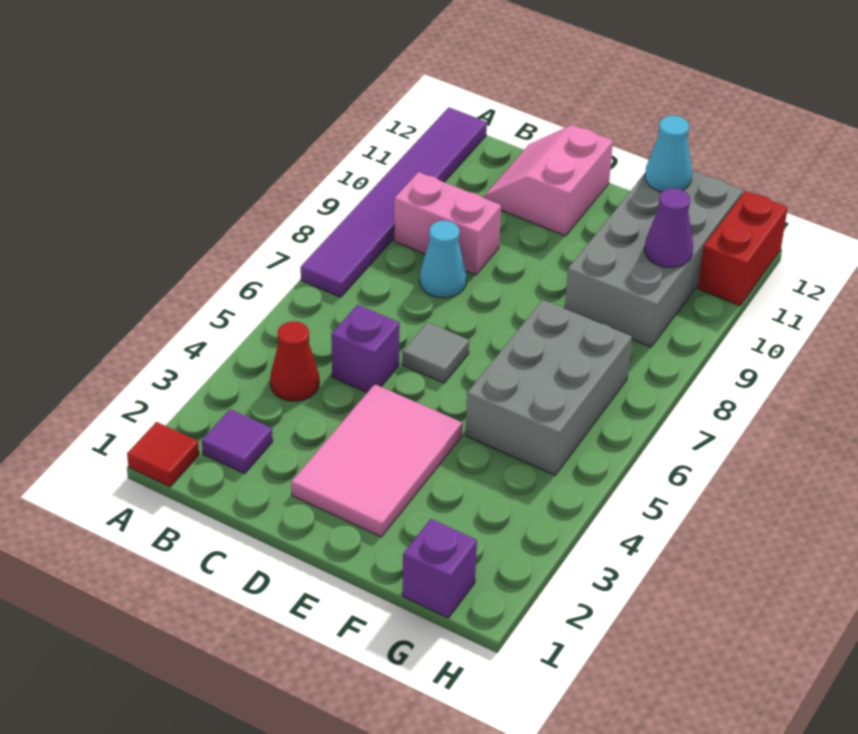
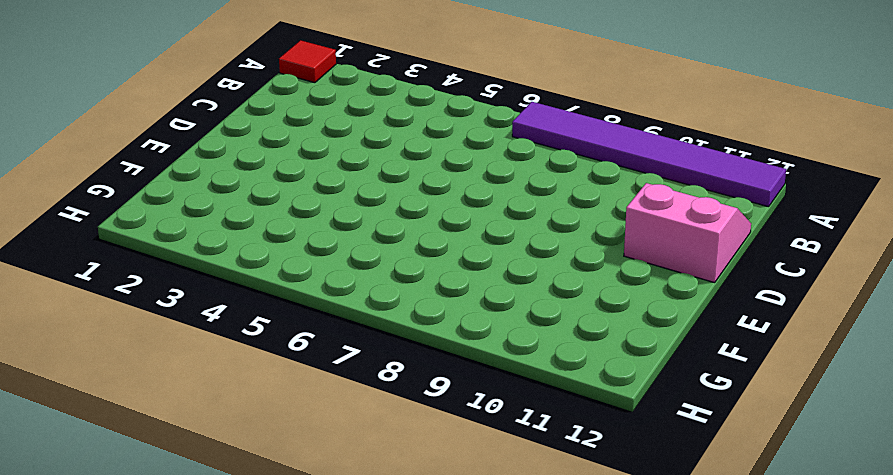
none -> purple tile B2 level 1
none -> red cone B4 level 1
none -> pink brick B9:C9 level 1

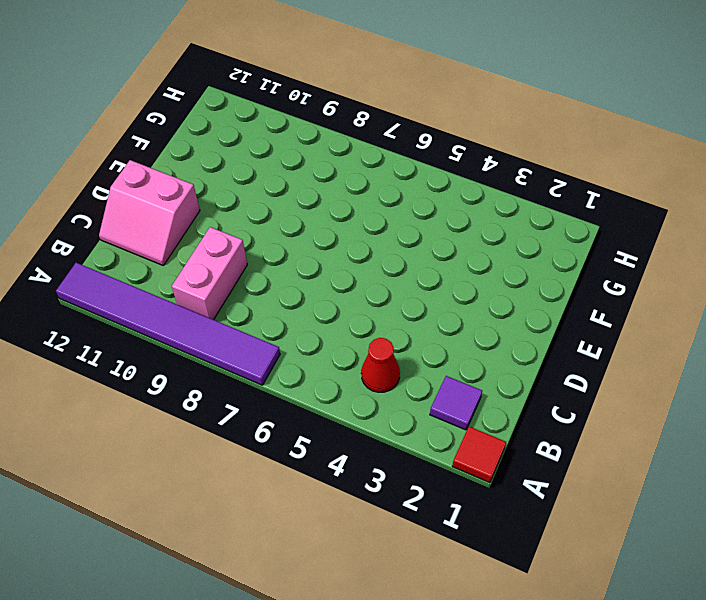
none -> purple brick C5 level 1
none -> cyan cone C8 level 1
none -> pink tile D2:E4 level 1

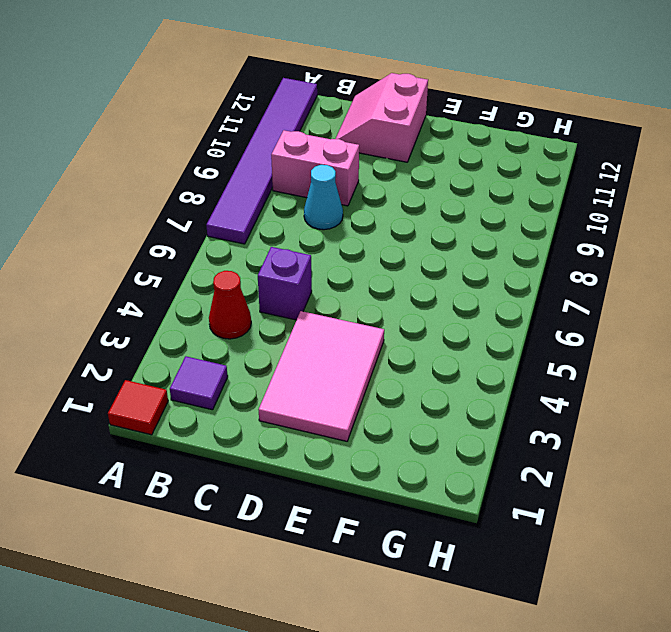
none -> grey tile D6 level 1
none -> grey brick F5:G7 level 1
none -> grey brick F9:G12 level 1

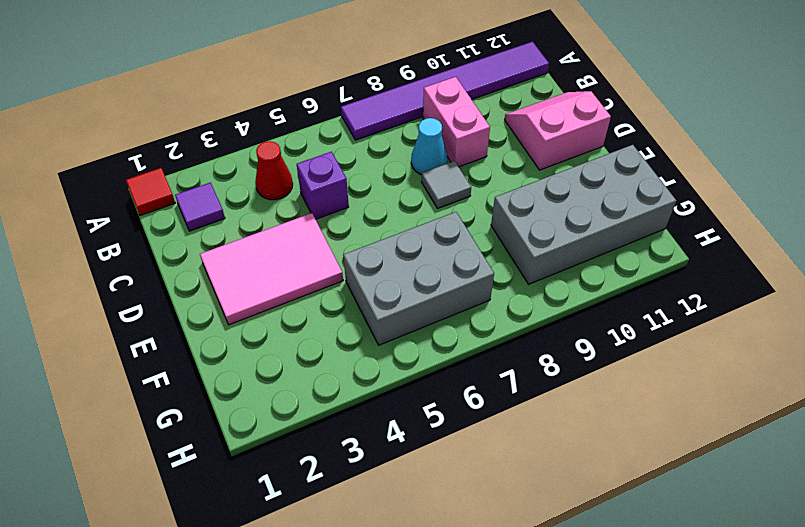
grey tile D8 level 1 -> grey tile D6 level 1
none -> purple brick G1 level 1
none -> red brick H11:H12 level 1
none -> cyan cone F12 level 2

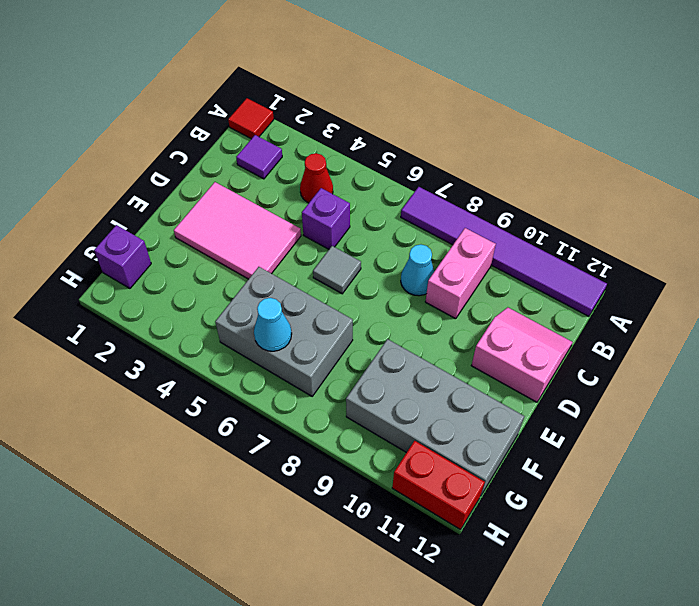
cyan cone G6 level 2 -> cyan cone F12 level 2
none -> purple cone G10 level 2

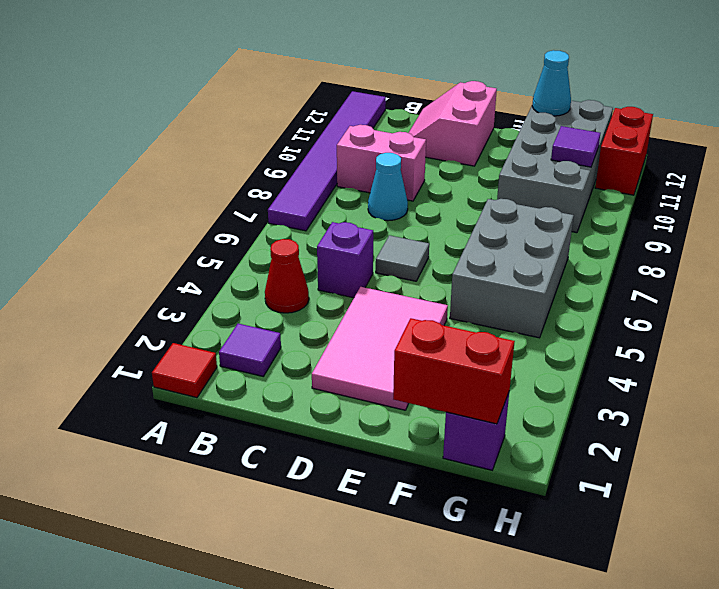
red brick F1:G1 level 2 -> none
purple tile G10 level 2 -> purple cone G10 level 2

